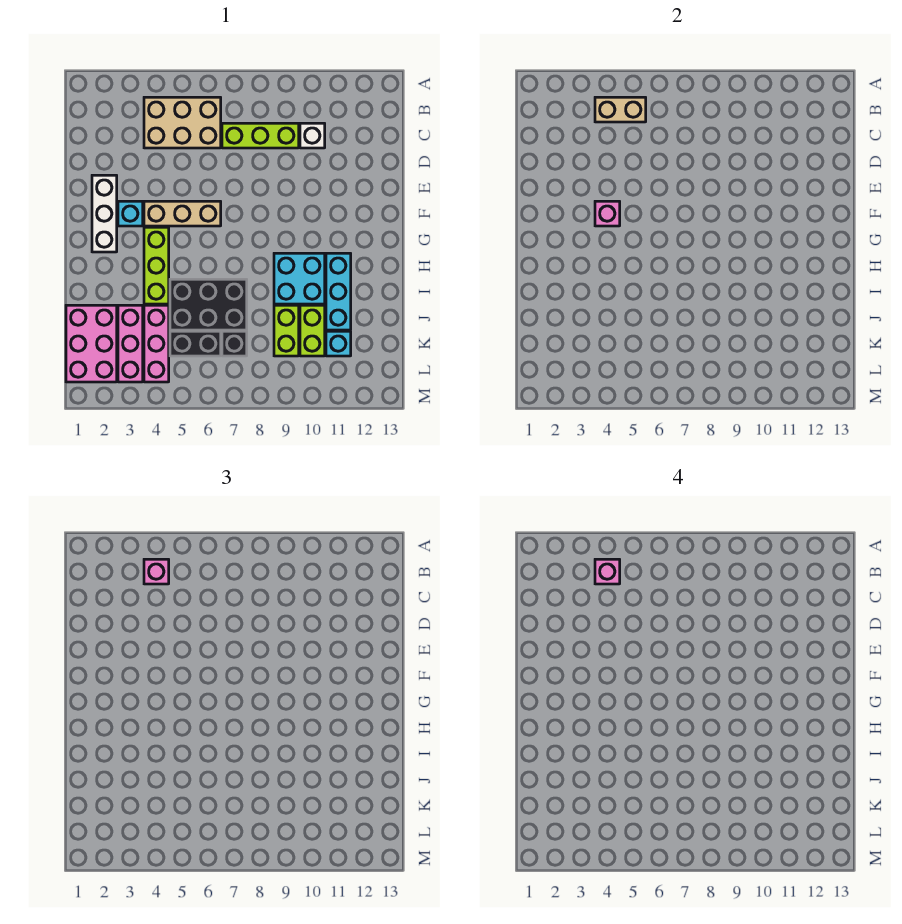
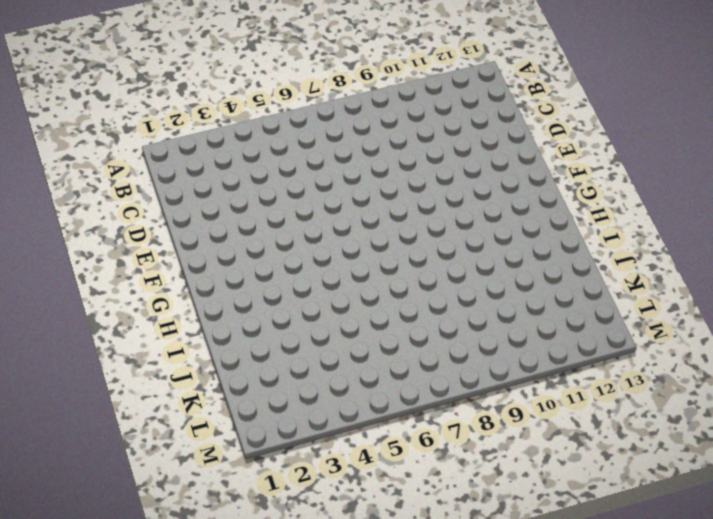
none -> tan brick B4:C6 level 1
none -> lime brick C7:C9 level 1
none -> white brick C10 level 1

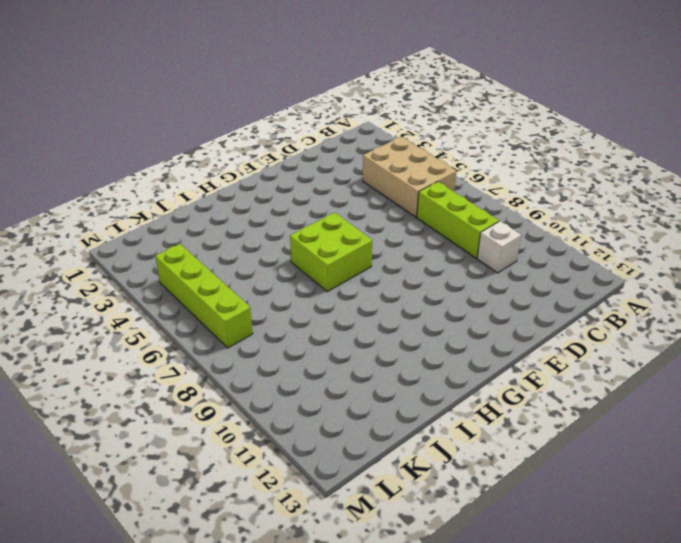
lime brick G6:H7 level 1 -> none
lime brick L4:L7 level 1 -> pink brick J4:L4 level 1
none -> white brick E2:G2 level 1
none -> cyan brick F3 level 1
none -> tan brick F4:F6 level 1

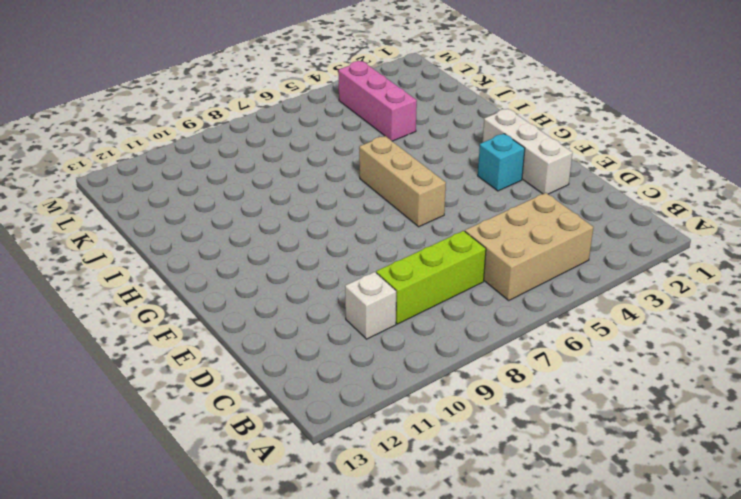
tan brick F6:H6 level 1 -> tan brick F4:F6 level 1
none -> lime brick G4:I4 level 1
none -> cyan brick H9:I10 level 1
none -> cyan brick H11:J11 level 1

